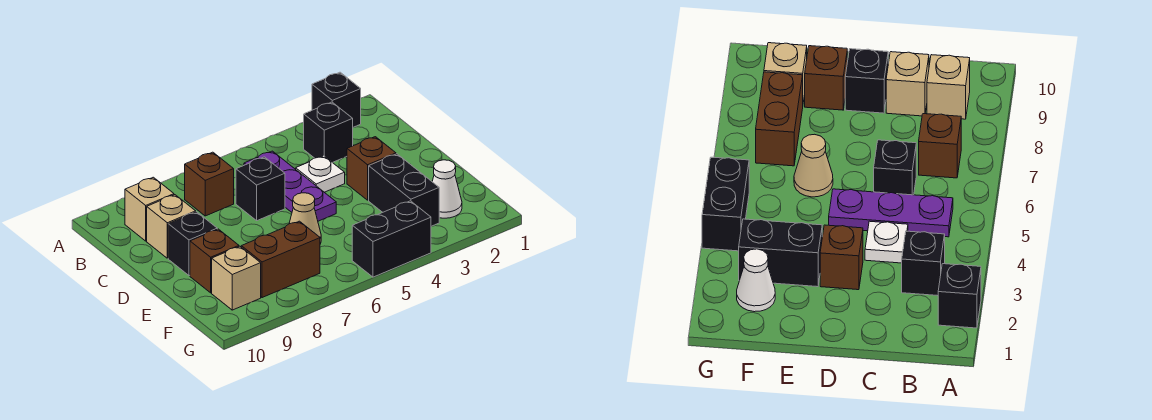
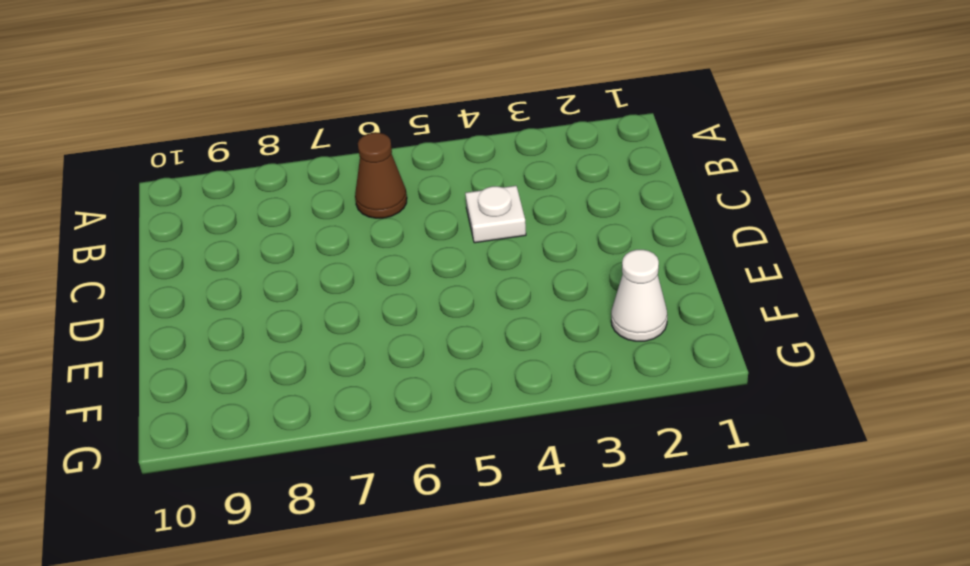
brown cone B6 level 1 -> none
none -> black brick A2 level 1
none -> black brick B3 level 1
none -> purple plate B5:D5 level 1

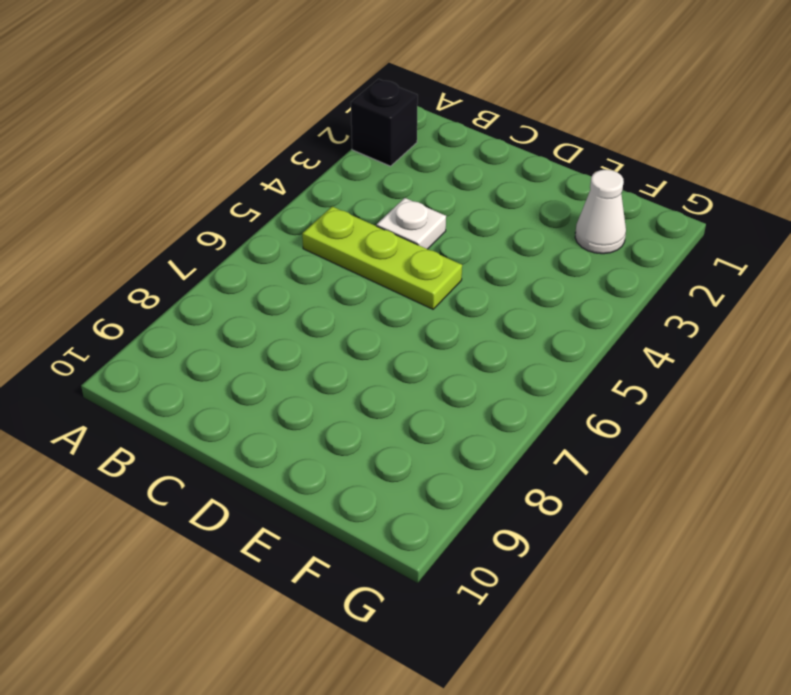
lime plate B5:D5 level 1 -> purple plate B5:D5 level 1
none -> black brick B3 level 1
none -> brown brick B7 level 1
none -> tan brick B9 level 1

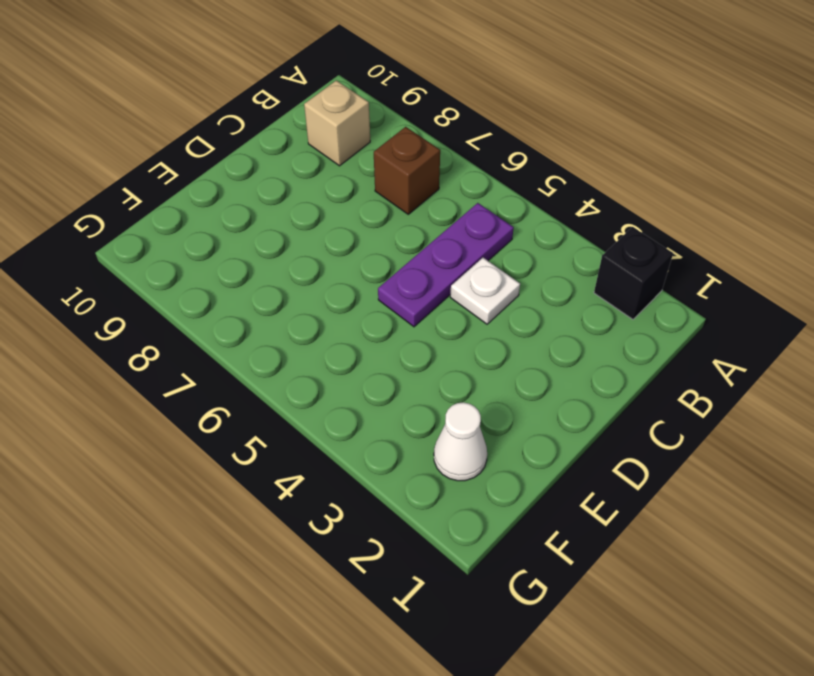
none -> black brick B3 level 1
none -> black brick C6 level 1
none -> tan brick C9 level 1

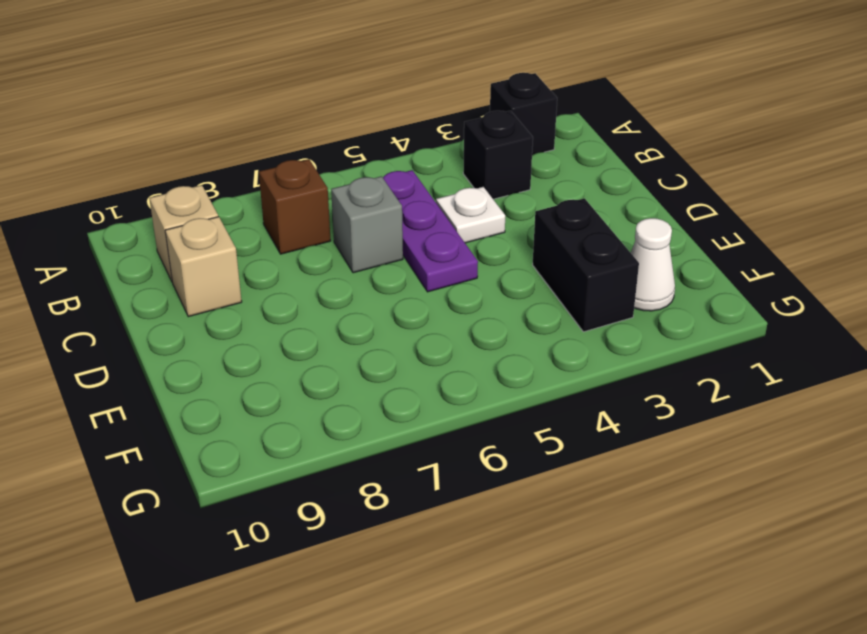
grey brick C6 level 1 -> black brick C6 level 1
none -> brown brick D3 level 1
none -> black brick D9 level 1
none -> tan cone E6 level 1

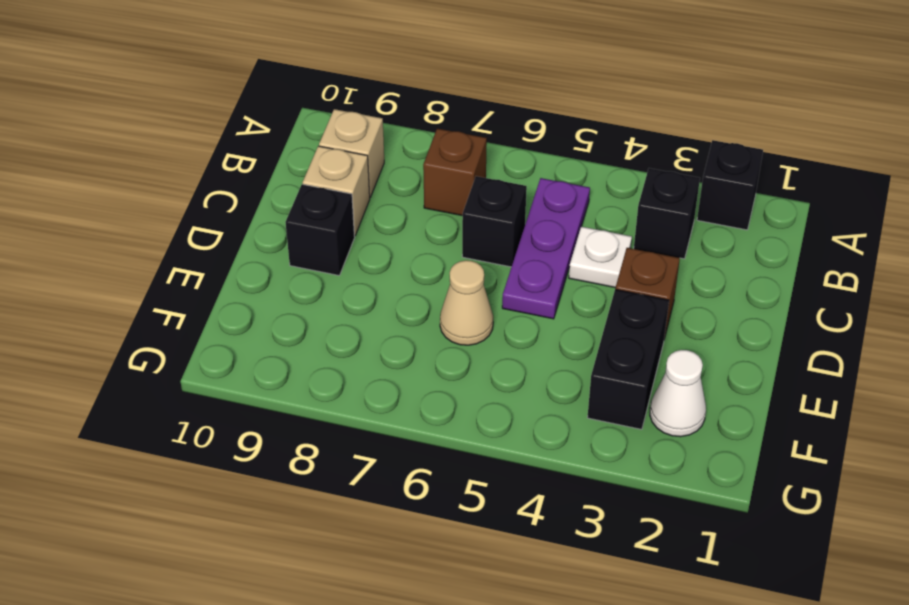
none -> brown brick E9 level 1
none -> brown brick F7:F8 level 1
none -> tan brick F9 level 1

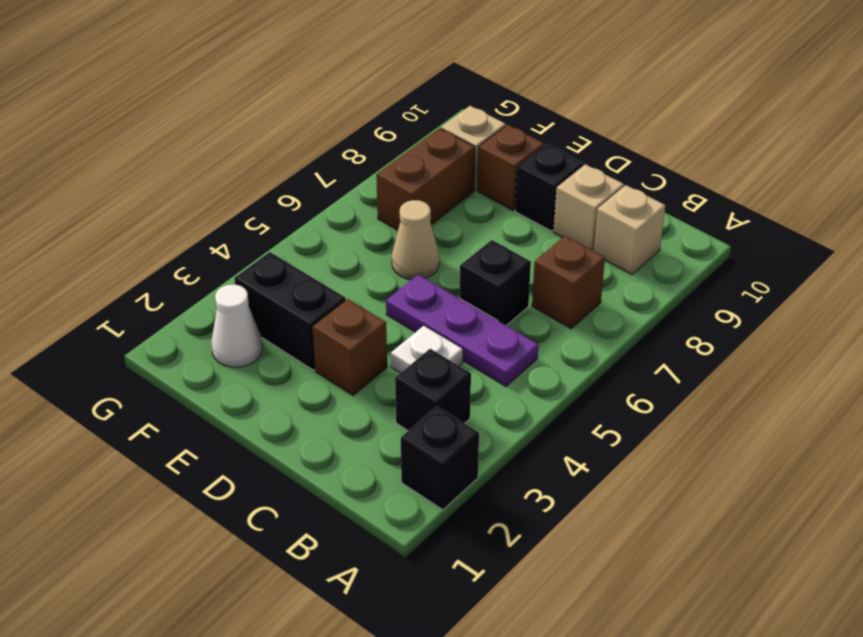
none -> black brick G4:G5 level 1

